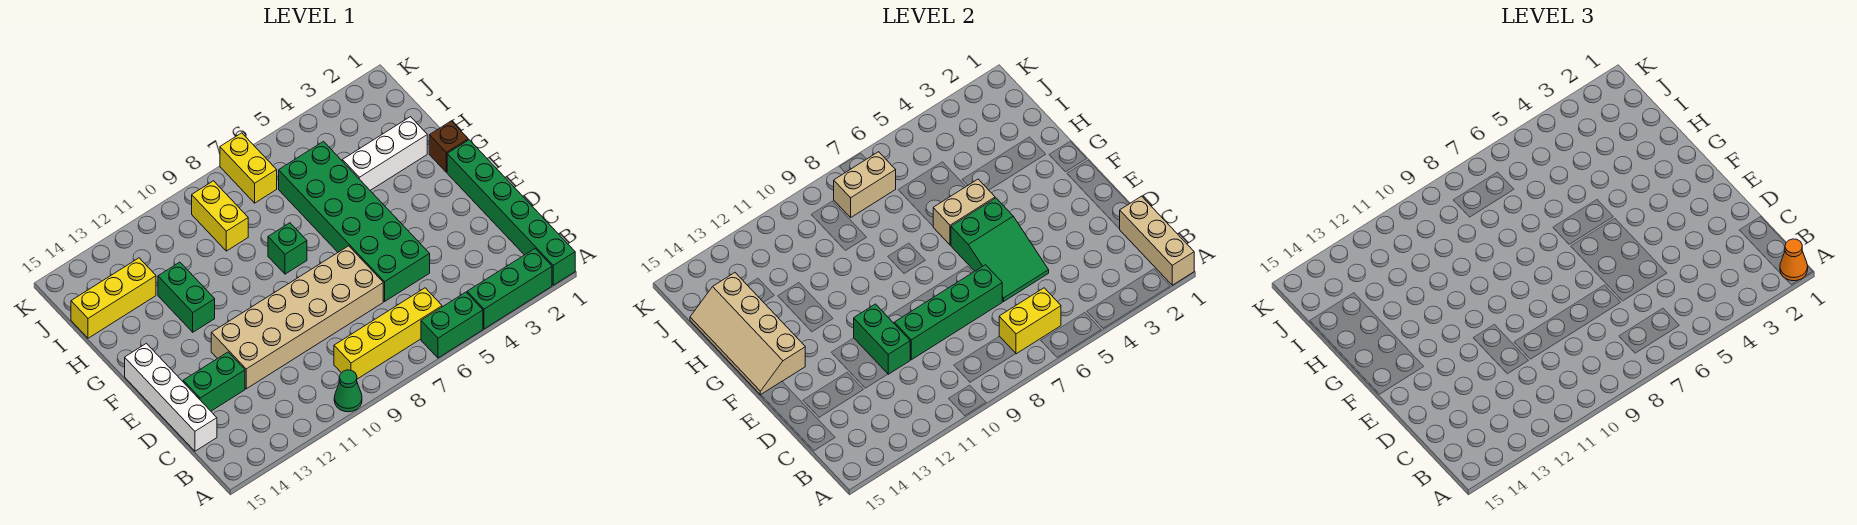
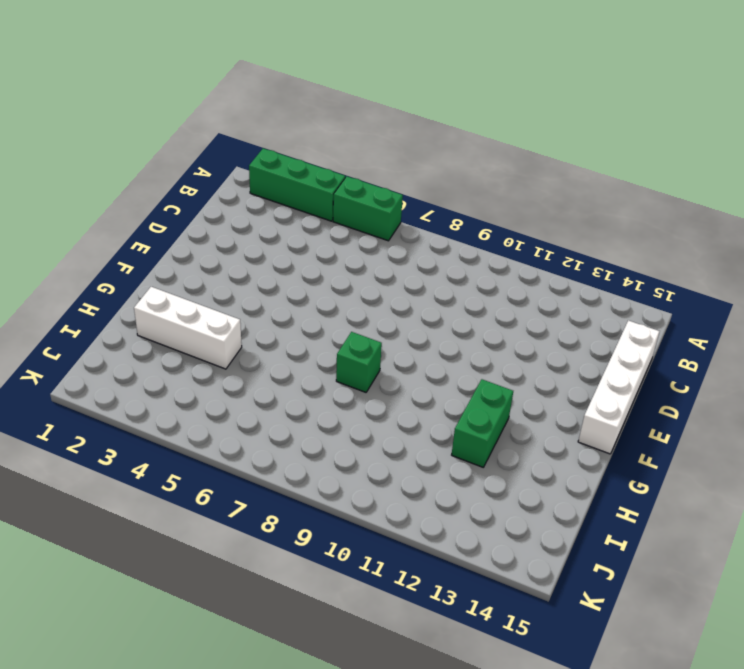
none -> green brick A1:F1 level 1
none -> green cone A10 level 1
none -> yellow brick B6:B9 level 1

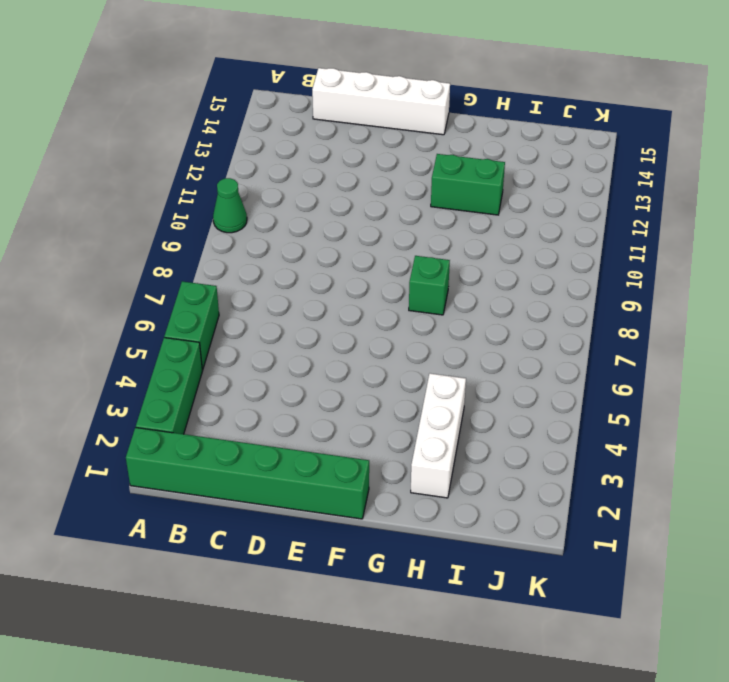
none -> yellow brick B6:B9 level 1
none -> green brick D5:I6 level 1
none -> tan brick D7:E12 level 1

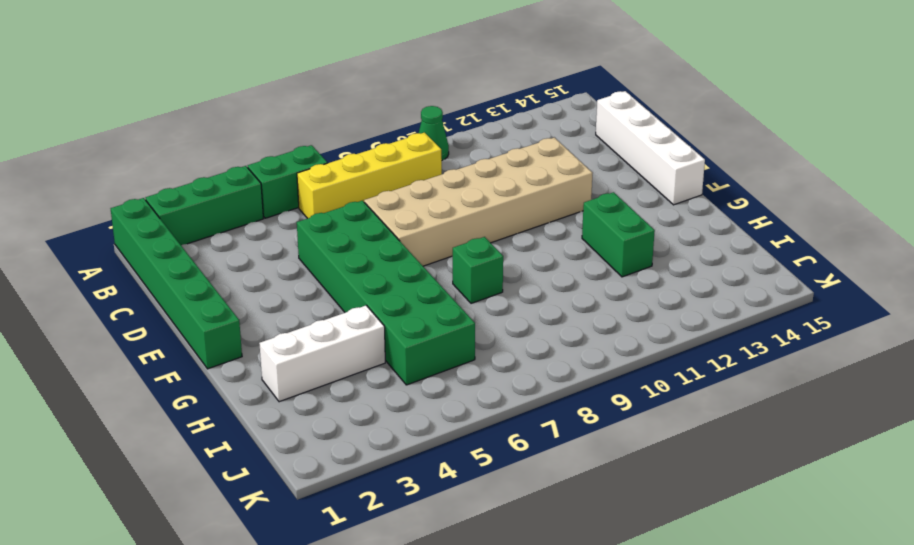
none -> green brick D13:D14 level 1
none -> brown brick G1 level 1
none -> yellow brick I9:J9 level 1

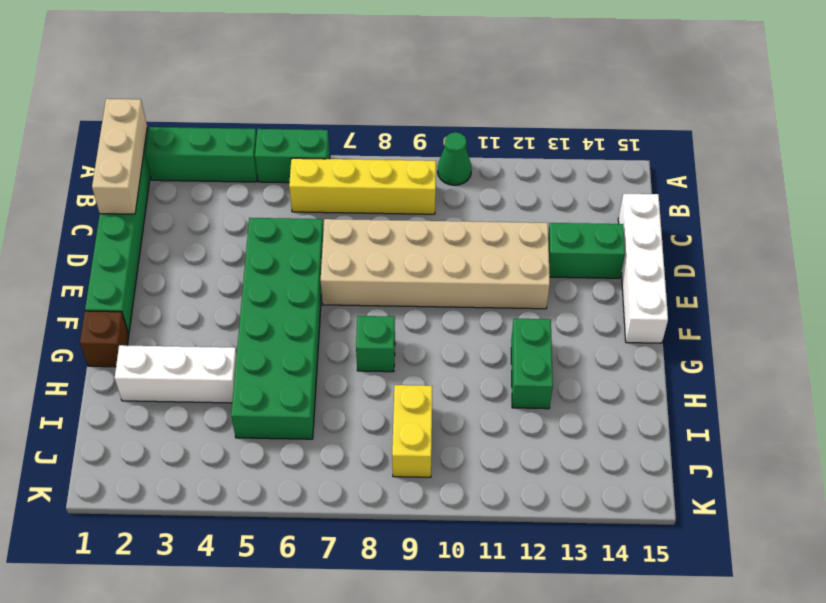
none -> yellow brick I13:I15 level 1
none -> yellow brick J7:K7 level 1
none -> yellow brick B6:B7 level 2

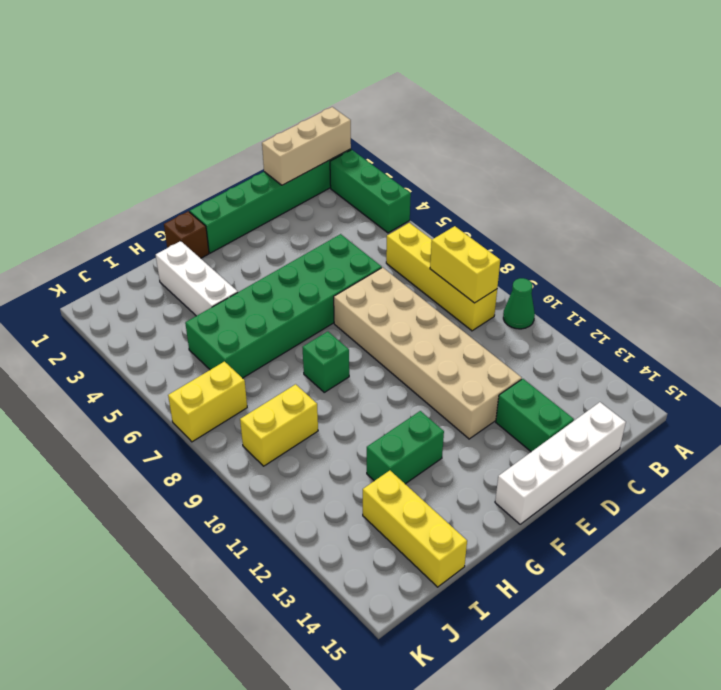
yellow brick B8:B9 level 2 -> yellow brick B6:B7 level 2
none -> green brick A5:A6 level 1
none -> green slope D5:F6 level 2 top F
none -> green brick D7:D10 level 2

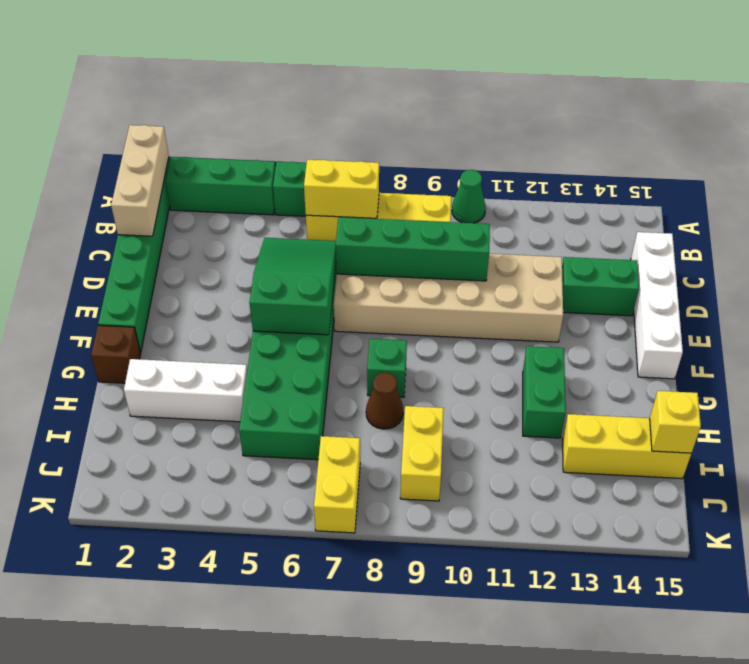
brown cone H8 level 1 -> none
yellow brick I15 level 2 -> tan slope F14:I15 level 2 top 14
none -> green brick D11:E11 level 2
none -> tan brick G5:G6 level 2
none -> tan brick J7:J8 level 2

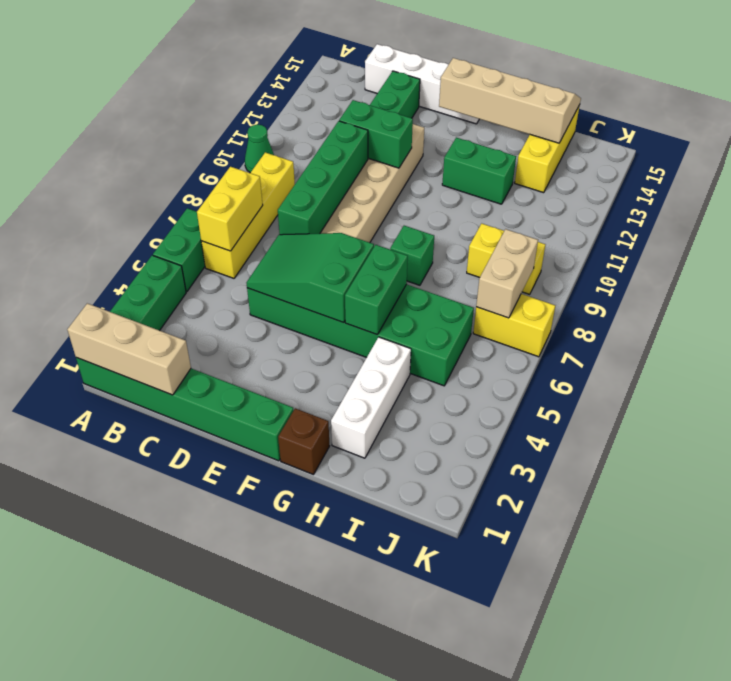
green brick G5:G6 level 2 -> tan brick G5:G6 level 2
none -> orange cone A1 level 3

